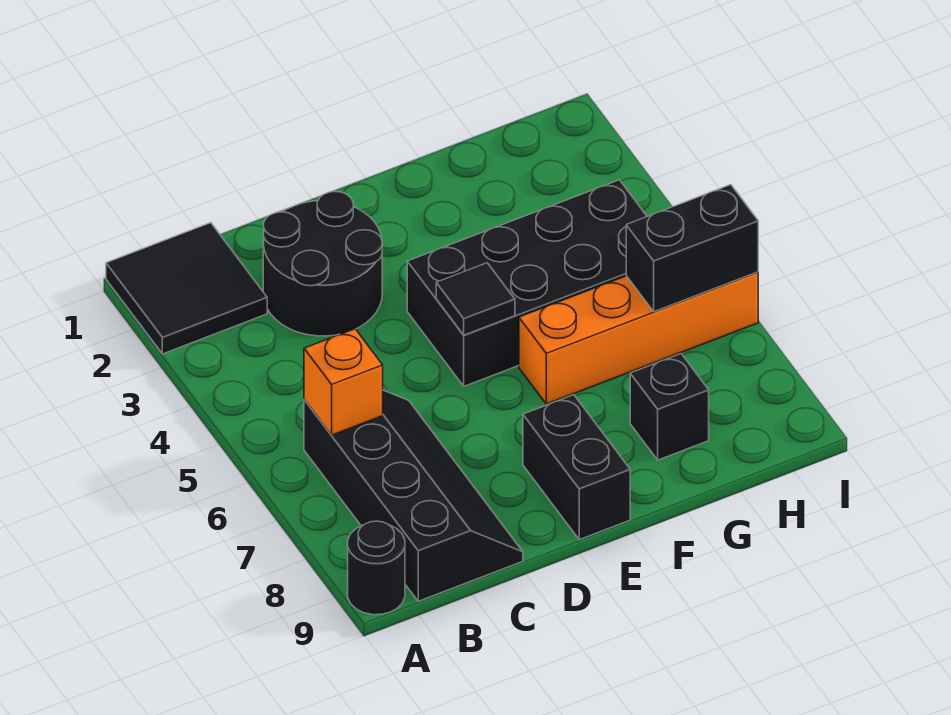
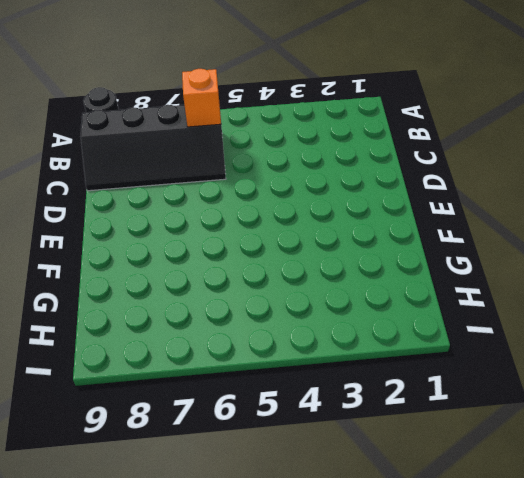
none -> black tile A1:B2 level 1
none -> black round brick C2:D3 level 1

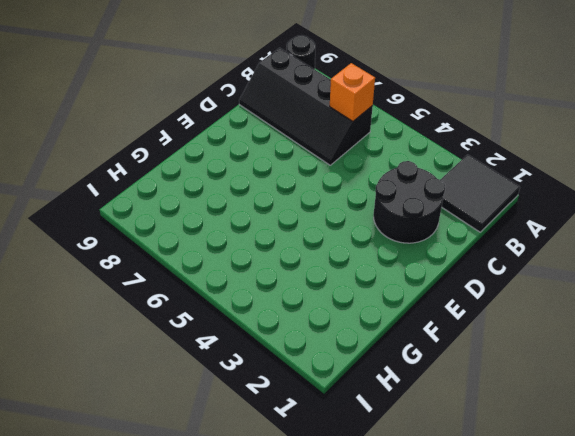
none -> black brick E4:H5 level 1
none -> black brick E8:E9 level 1

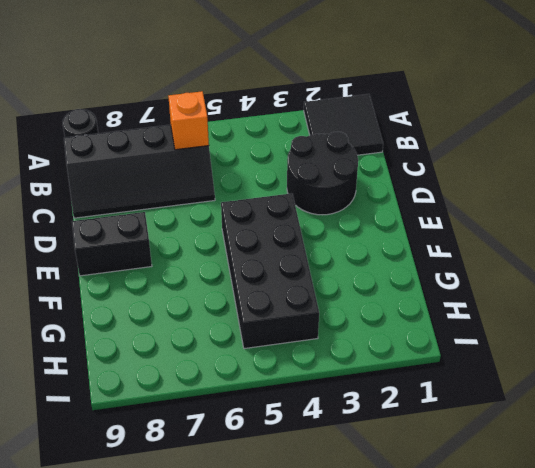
none -> orange brick F6:I6 level 1
none -> black brick G8 level 1

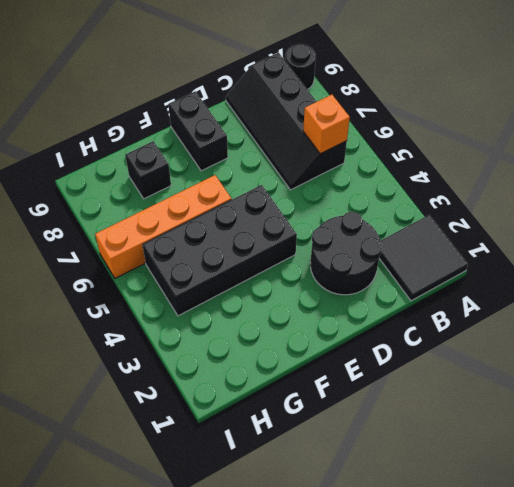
none -> black tile E5 level 2
none -> black brick H6:I6 level 2

